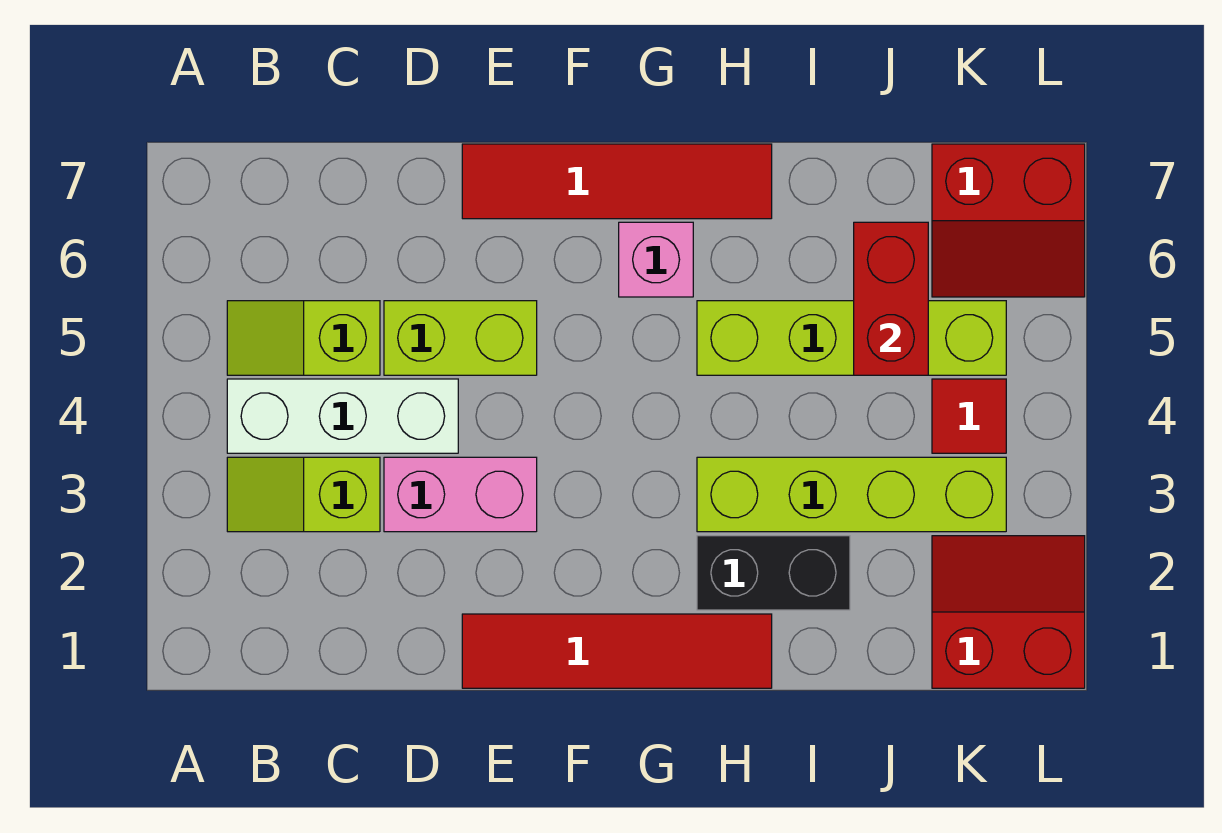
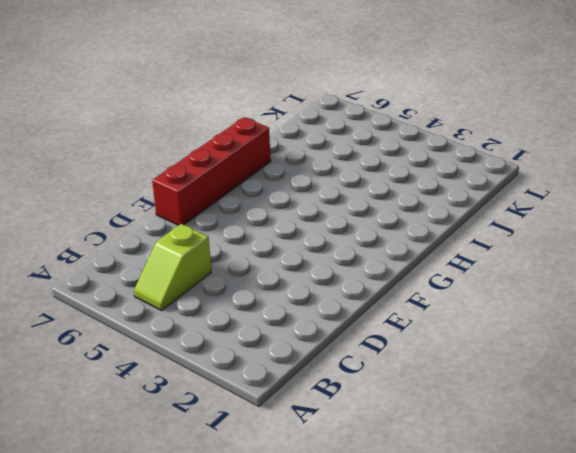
red brick E7:H7 level 1 -> red tile E7:H7 level 1
none -> lime slope B3:C3 level 1 top C
none -> white brick B4:D4 level 1
none -> pink brick D3:E3 level 1

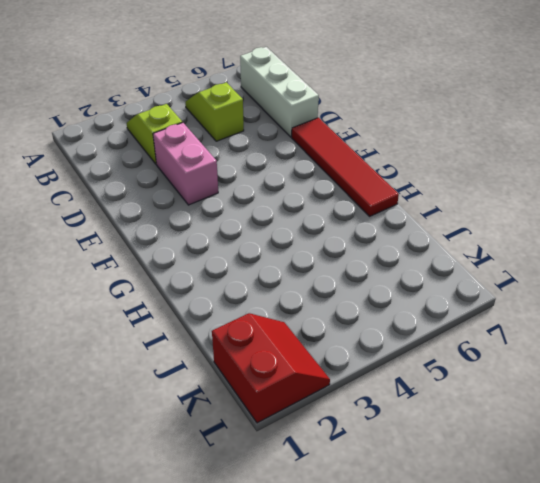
white brick B7:D7 level 1 -> white brick B4:D4 level 1
none -> lime brick D5:E5 level 1
none -> red tile E1:H1 level 1
none -> pink brick G6 level 1

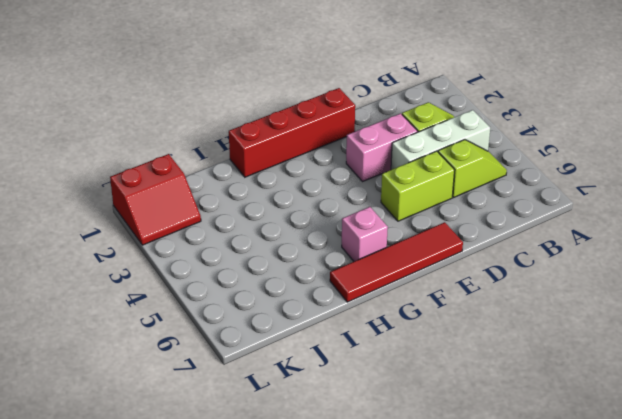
red brick E1:H1 level 1 -> red tile E1:H1 level 1
none -> black brick H2:I2 level 1
none -> lime brick H3:K3 level 1
none -> lime brick H5:K5 level 1

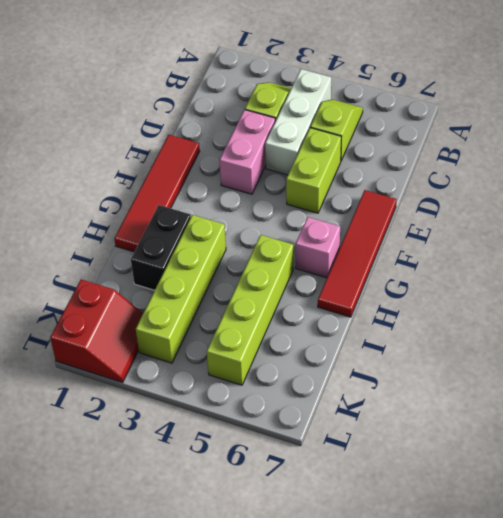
none -> red tile K4 level 1
none -> red slope K6:L7 level 1 top 7
none -> red brick J5:J6 level 2

